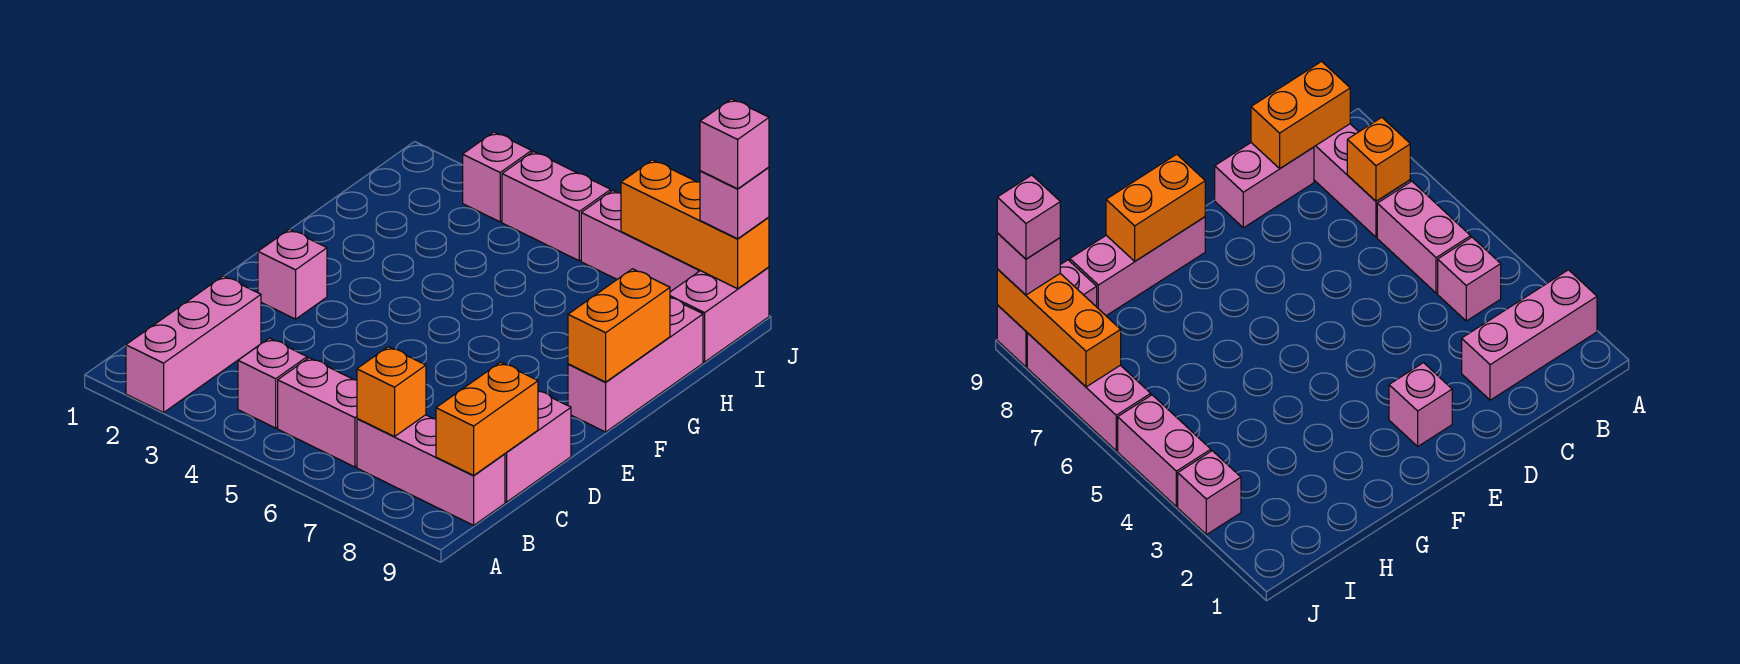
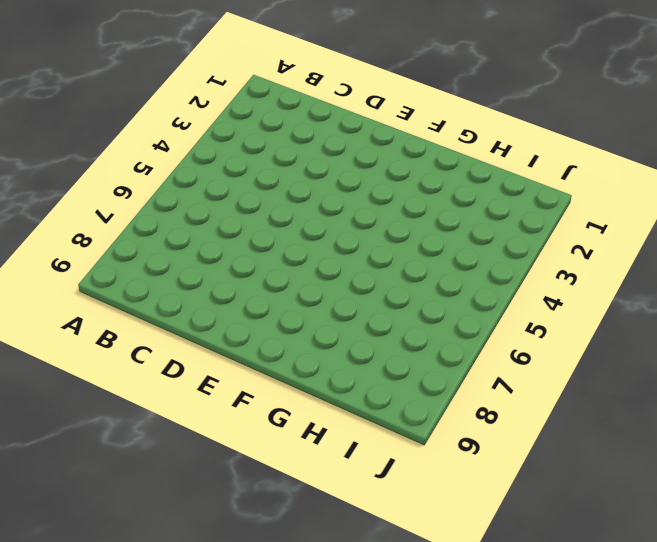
none -> pink brick A2:C2 level 1
none -> pink brick B4 level 1
none -> pink brick B5:B6 level 1

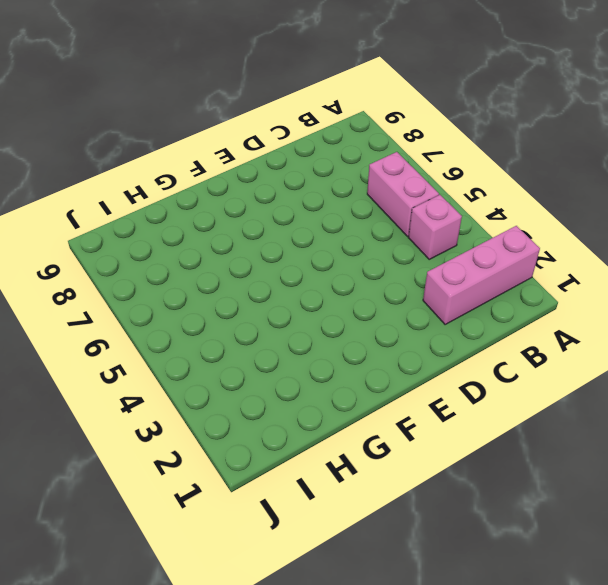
none -> pink brick B7:B9 level 1
none -> pink brick C9:D9 level 1
none -> pink brick E2 level 1

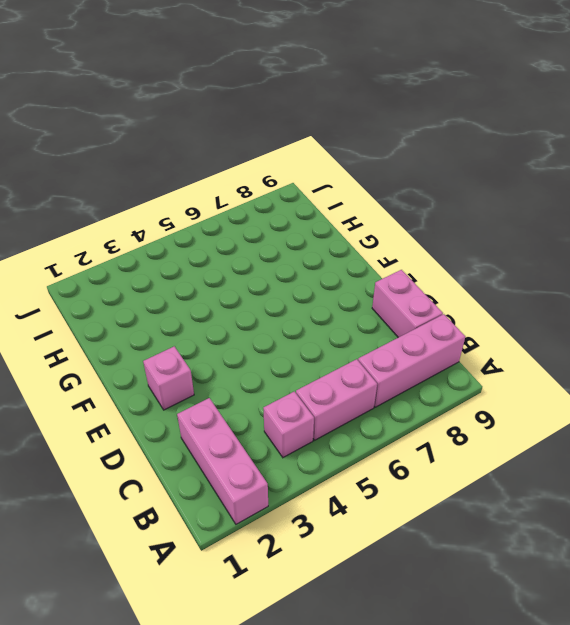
none -> pink brick F9:H9 level 1
none -> pink brick I9:J9 level 1
none -> pink brick J3 level 1

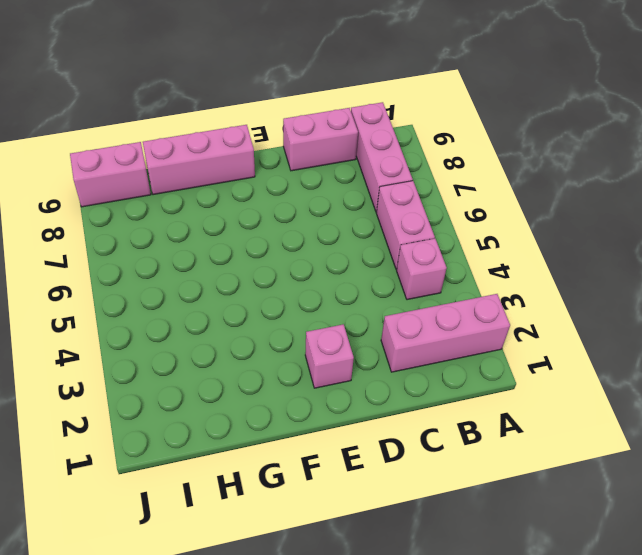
none -> pink brick J3 level 1
none -> pink brick J4:J5 level 1
none -> pink brick J6:J8 level 1

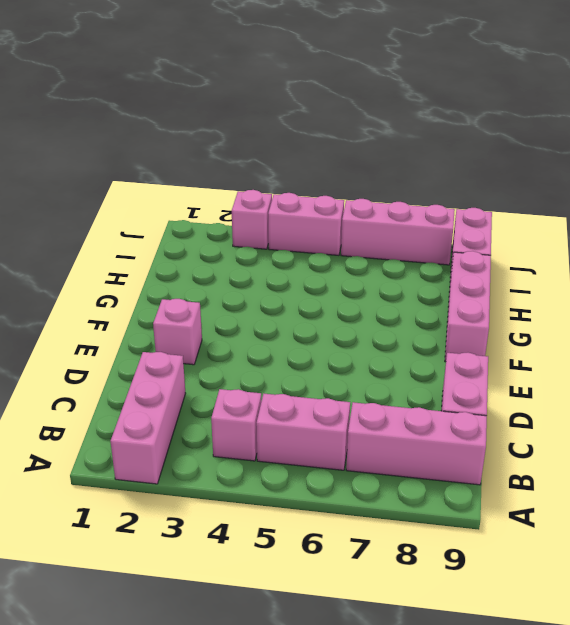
none -> orange brick B7 level 2
none -> orange brick B9:C9 level 2
none -> orange brick F9:G9 level 2

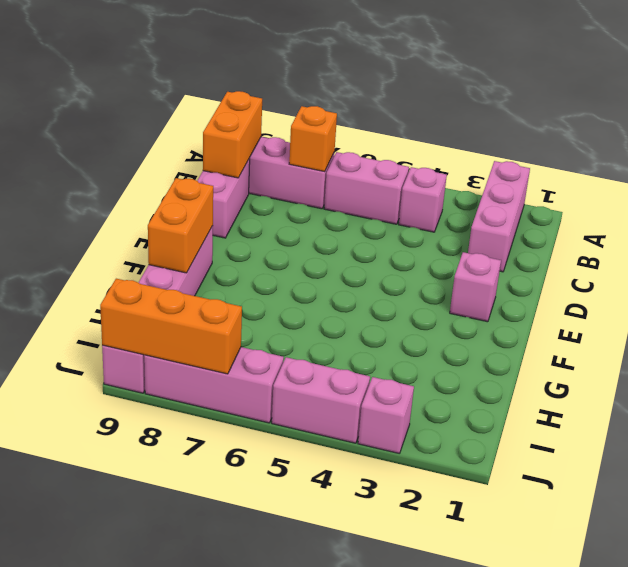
none -> pink brick J9 level 3
none -> pink brick J9 level 4

